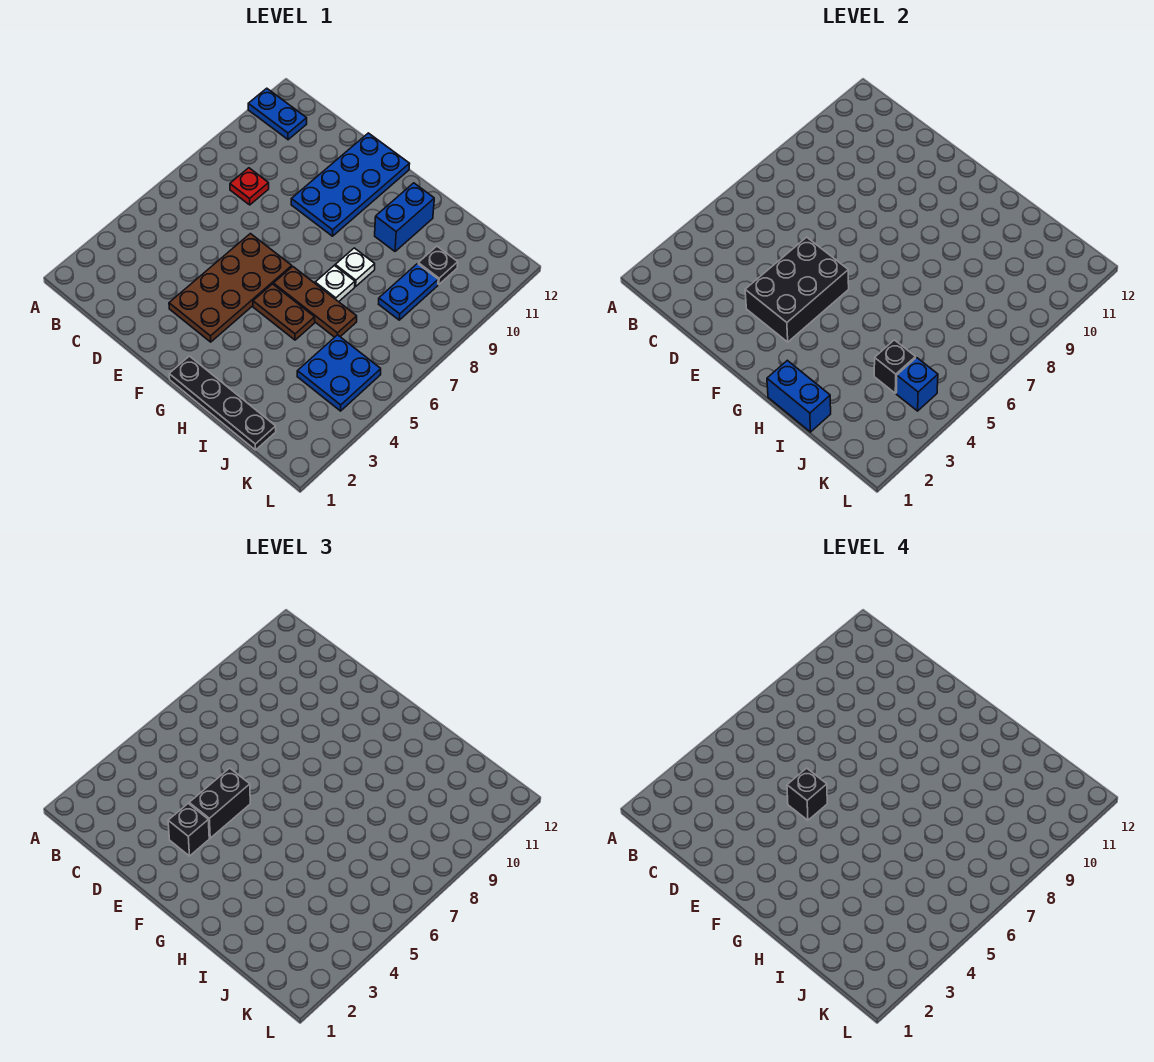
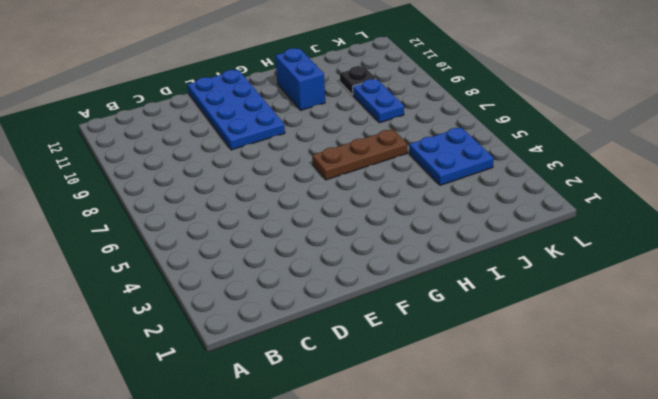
none -> blue plate A11:B11 level 1
none -> red plate C8 level 1
none -> brown plate E3:F6 level 1

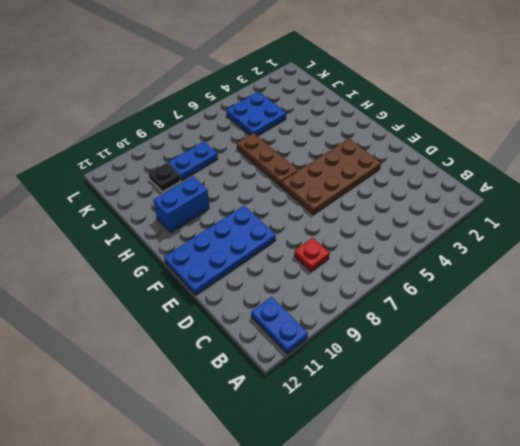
none -> black plate G1:J1 level 1
none -> brown plate G5:H5 level 1
none -> white plate H7 level 1

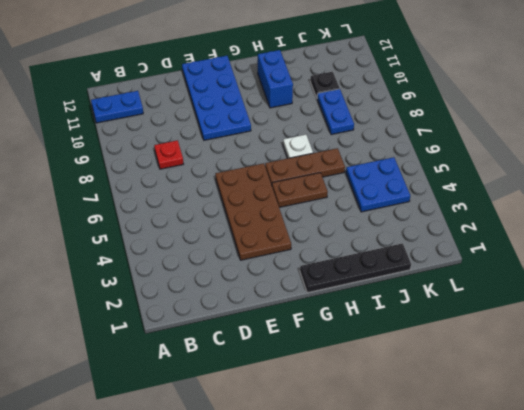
none -> white plate H8 level 1
none -> black brick E3:F5 level 2
none -> blue brick H1:I1 level 2

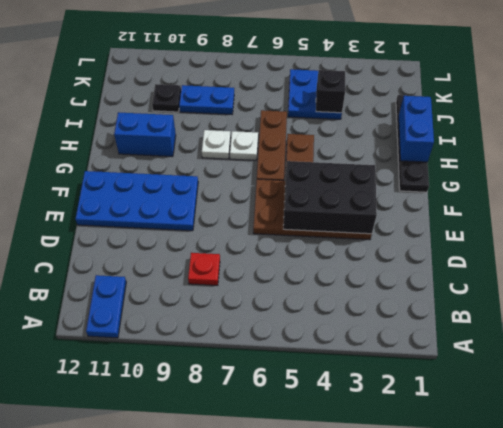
none -> blue brick K4 level 2
none -> black brick E3 level 3
none -> black brick E4:E5 level 3

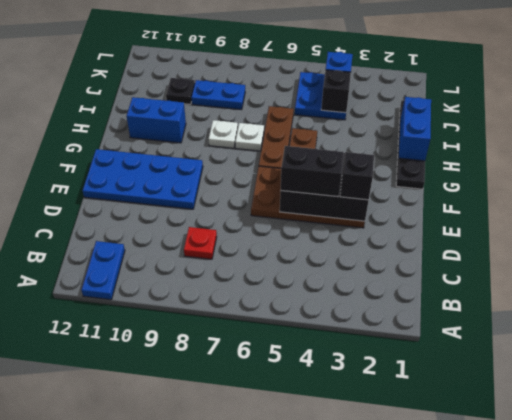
none -> black brick E5 level 4

